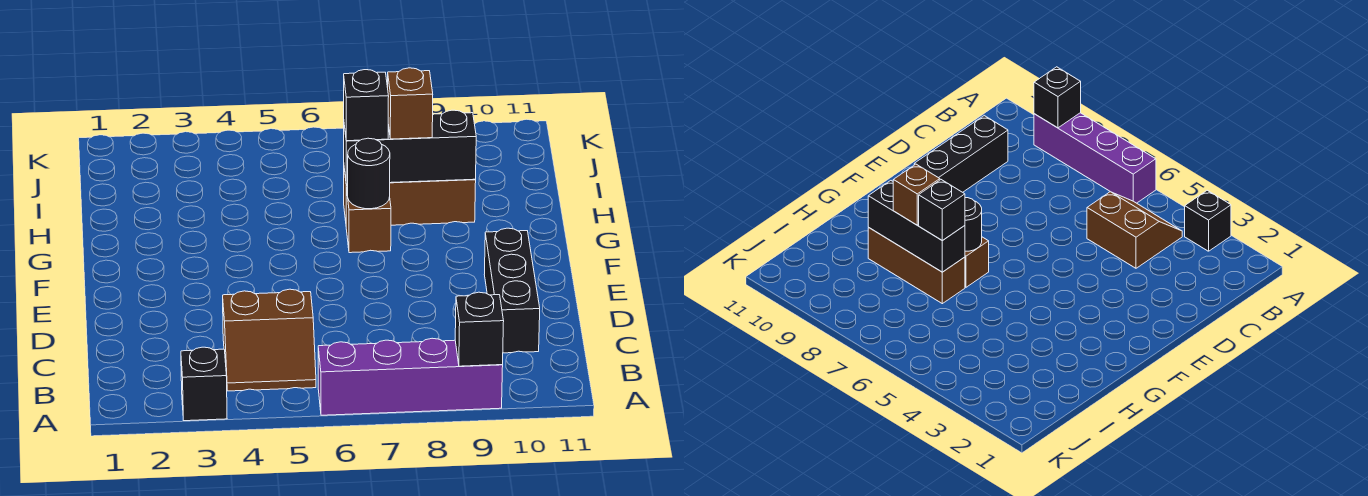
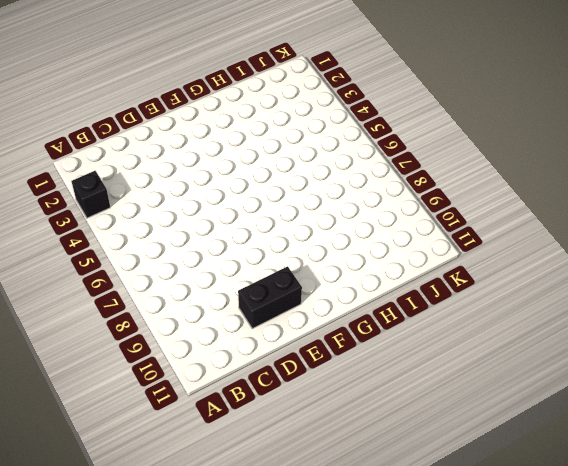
black brick D10:E10 level 1 -> black brick C10:E10 level 1
none -> purple brick A6:A9 level 1
none -> brown slope B4:C5 level 1 top C

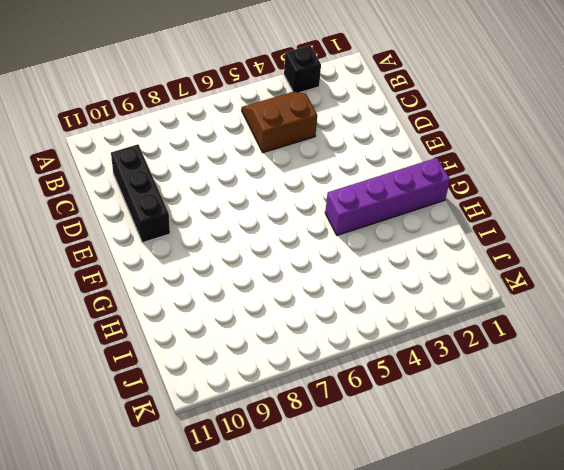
purple brick G1:G4 level 1 -> purple brick A6:A9 level 1
none -> brown brick G7 level 1
none -> brown brick H7:H9 level 1

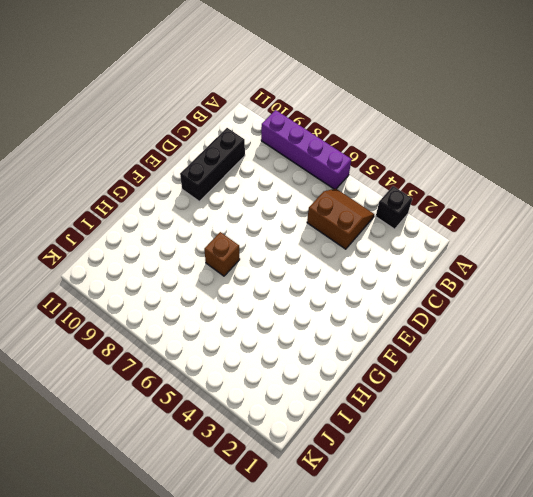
none -> brown brick H7:H9 level 1
none -> black brick A9 level 2

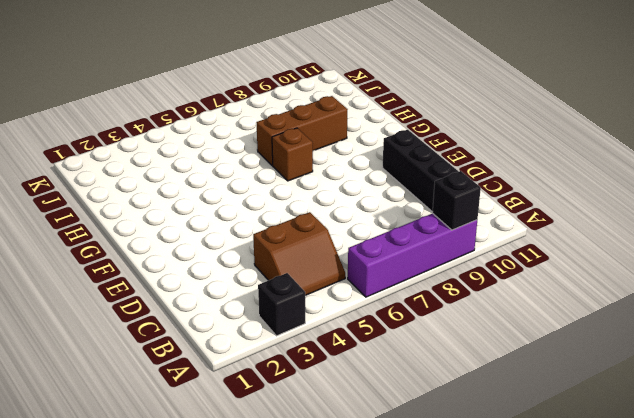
none -> black round brick G7 level 2
none -> black brick H7:H9 level 2

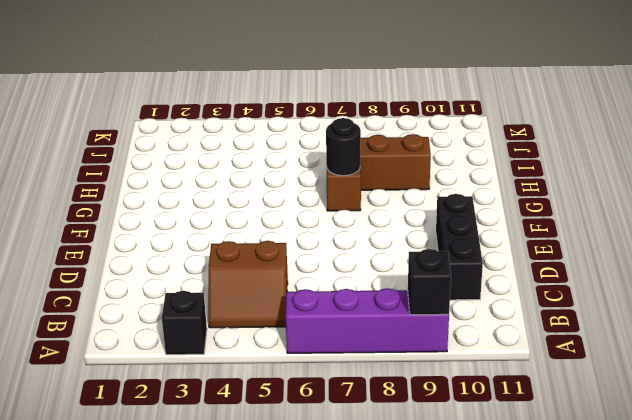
none -> black brick H7:H9 level 2
none -> black brick H7 level 3

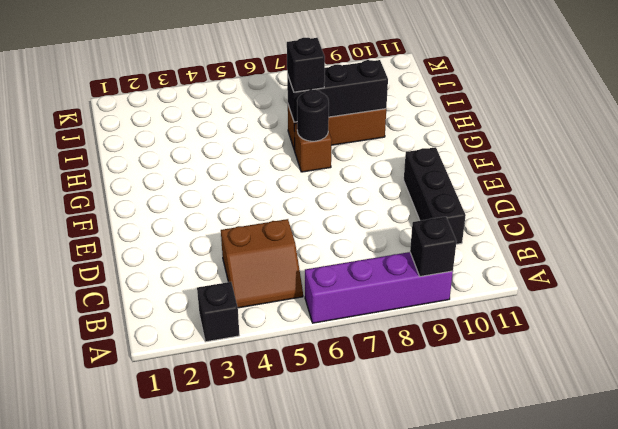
none -> brown brick H8 level 3

